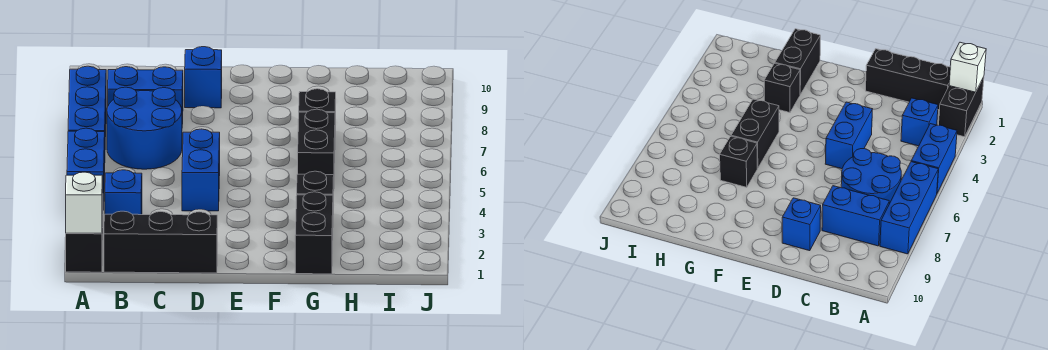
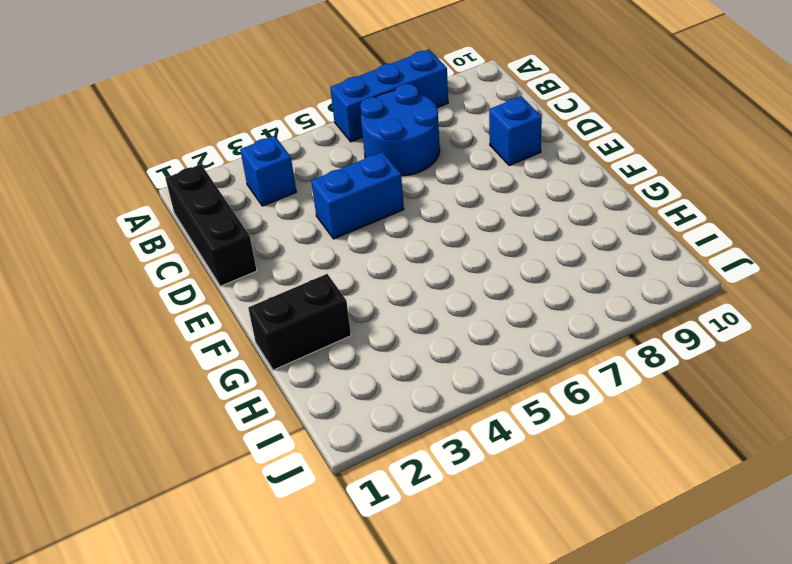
none -> black brick A1:A2 level 1
none -> blue brick A4:A5 level 1
none -> blue brick B8:C8 level 1

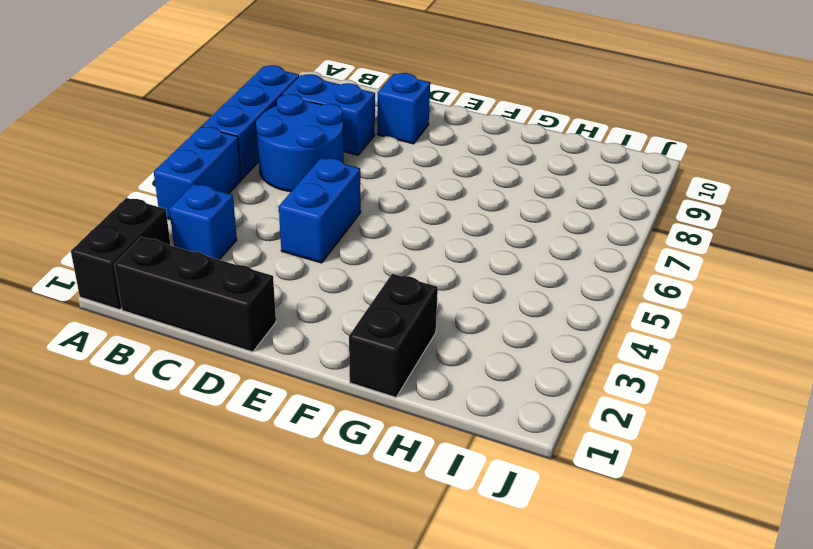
none -> black brick G3 level 1
none -> black brick G5:G6 level 1
none -> black brick G7 level 1

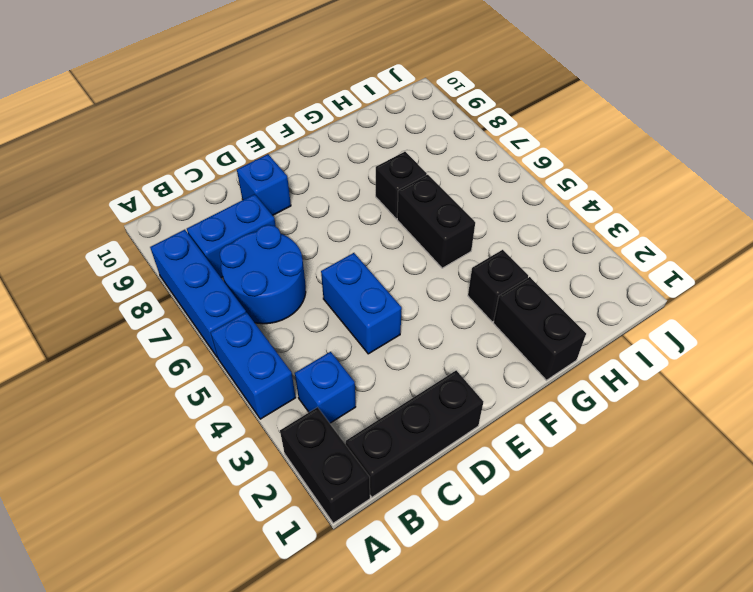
none -> white brick A1 level 2

